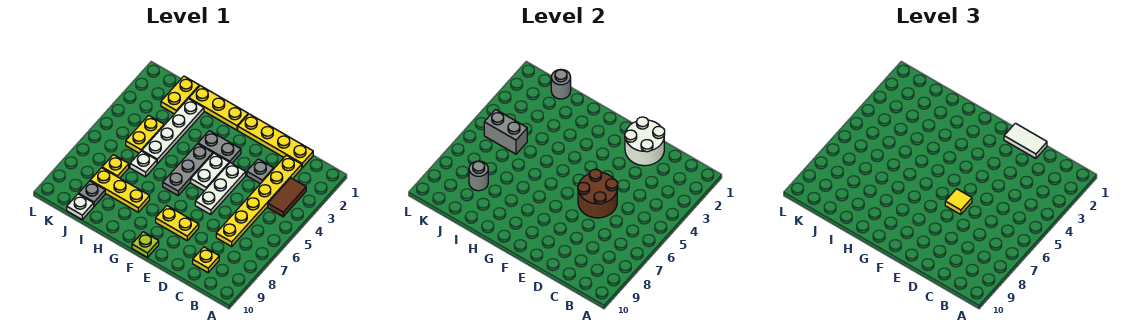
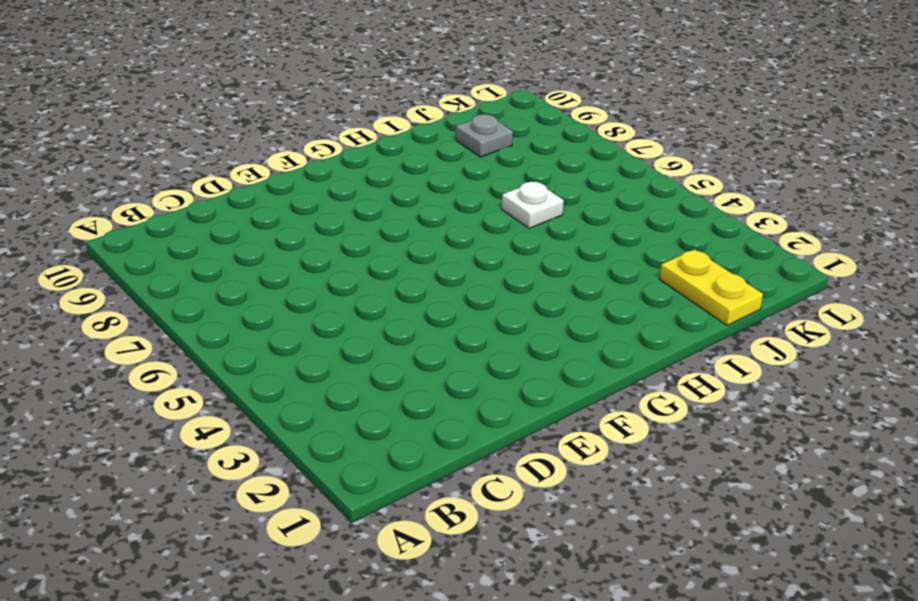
none -> brown tile B3:B4 level 1
none -> yellow plate C1:F1 level 1
none -> yellow plate C2:C7 level 1

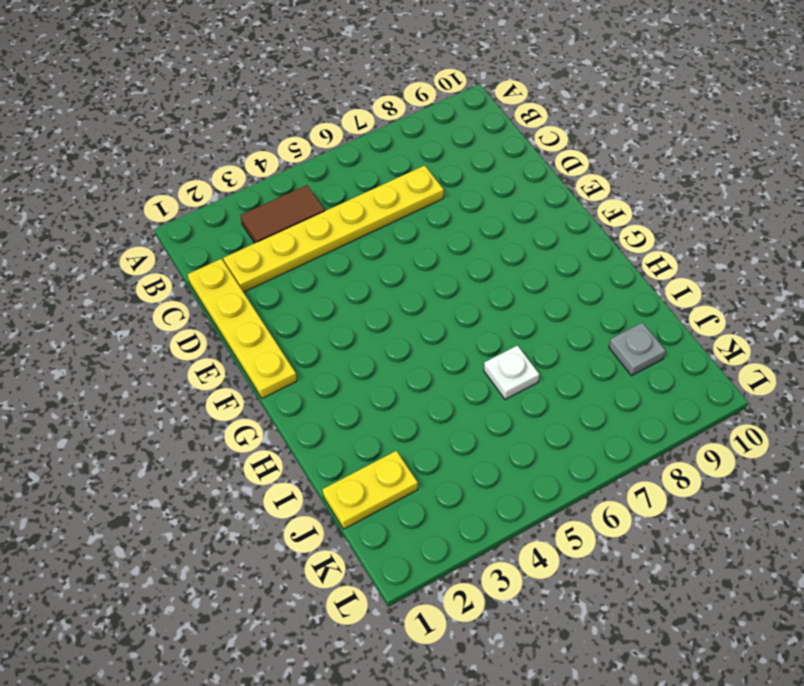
none -> yellow plate C9 level 1
none -> grey plate D3 level 1
none -> white plate E4:E6 level 1

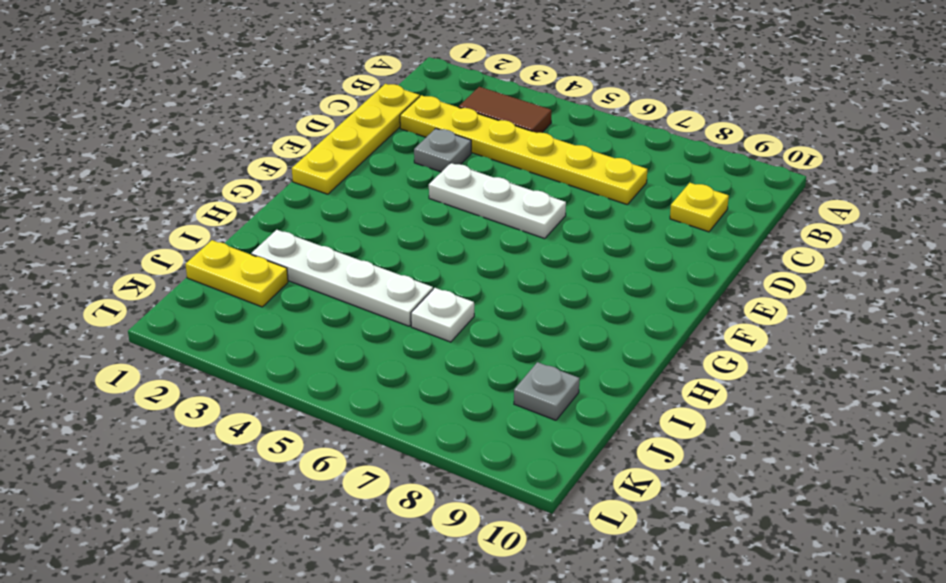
none -> yellow plate E8:F8 level 1
none -> grey plate F3:G3 level 1
none -> white plate F4:F5 level 1

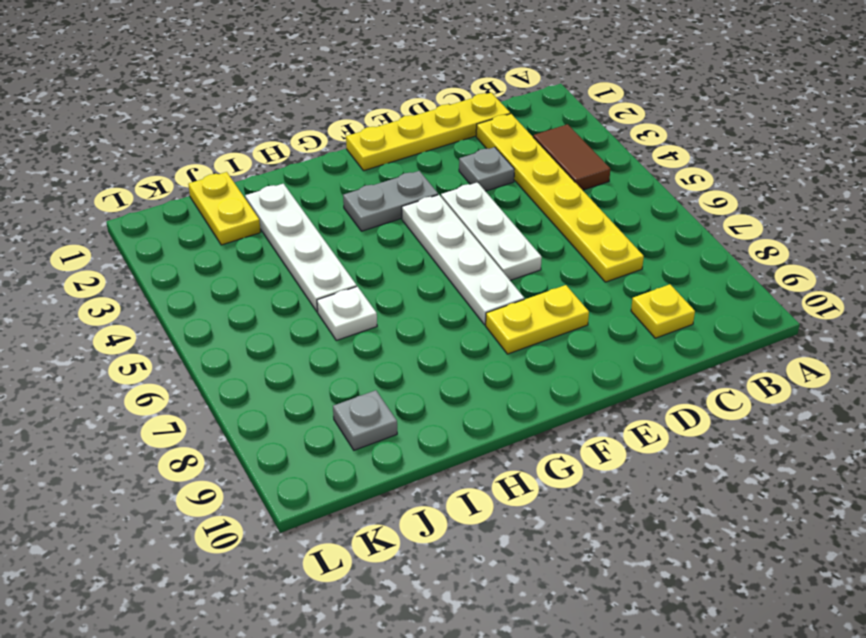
white plate F4:F7 level 1 -> white plate F4:F5 level 1
none -> lime plate F10 level 1
none -> yellow plate G1:I1 level 1
none -> grey plate G4:G6 level 1

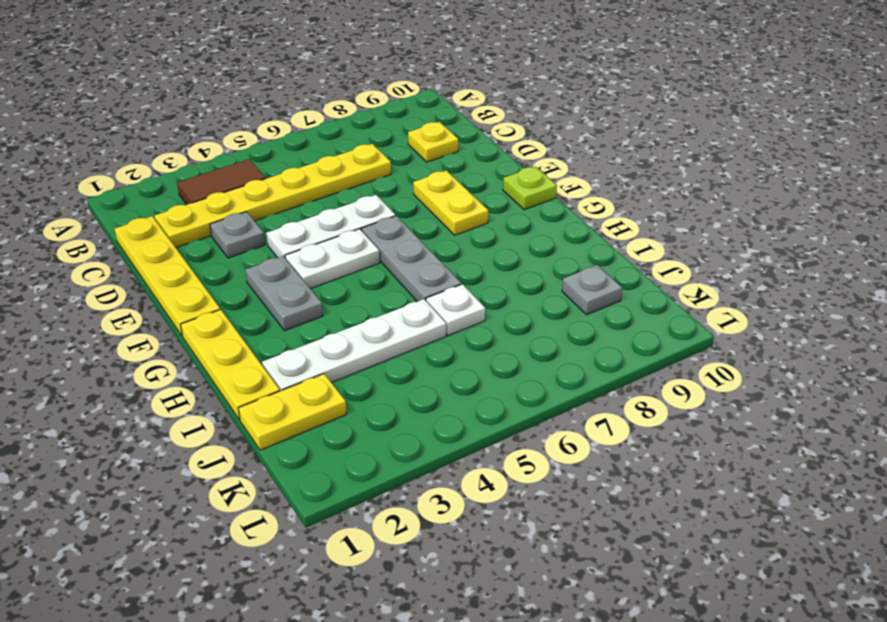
grey plate F6:H6 level 1 -> grey plate G4:G6 level 1
none -> yellow plate H8:J8 level 1
none -> yellow plate J4:J5 level 1
none -> yellow plate J7 level 1

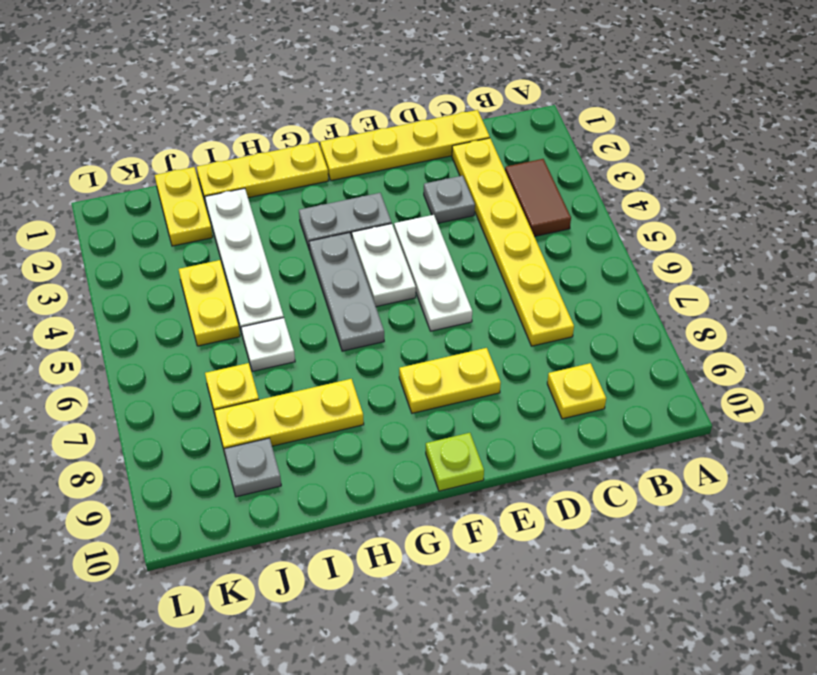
none -> white plate J10 level 1
none -> white round brick D1:E2 level 2
none -> brown round brick D5:E6 level 2

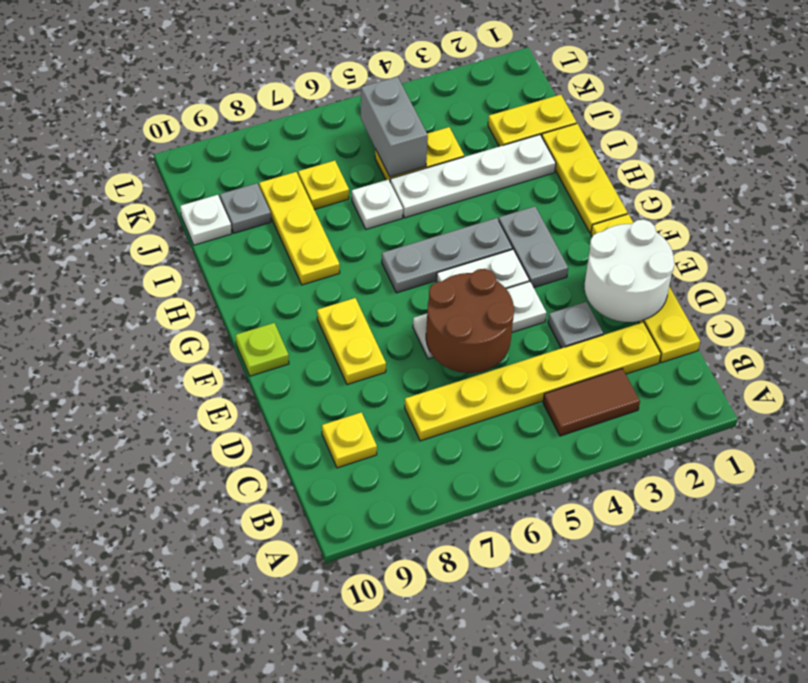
none -> grey round brick J1 level 2
none -> grey round brick J8 level 2
none -> white tile D1:E1 level 3

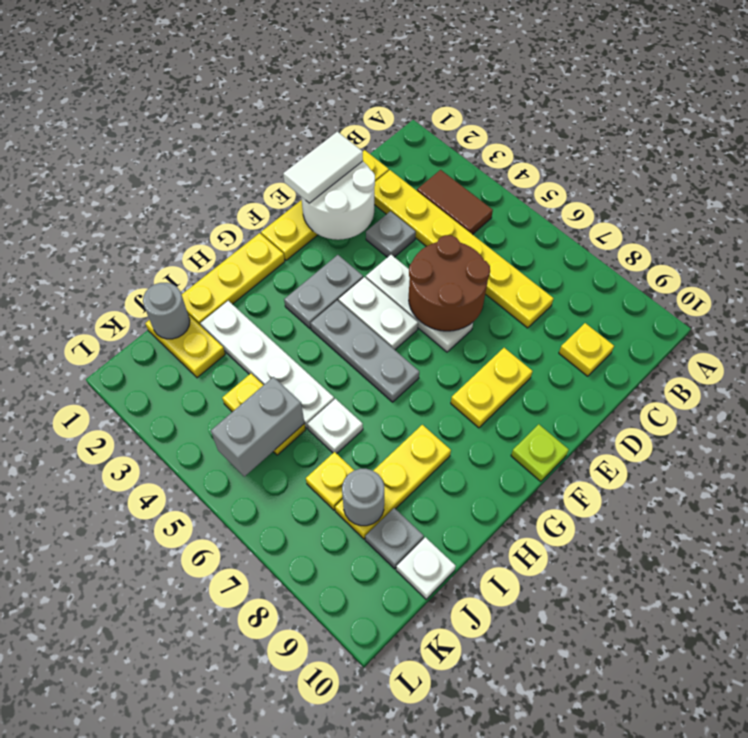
none -> yellow tile E6 level 3

